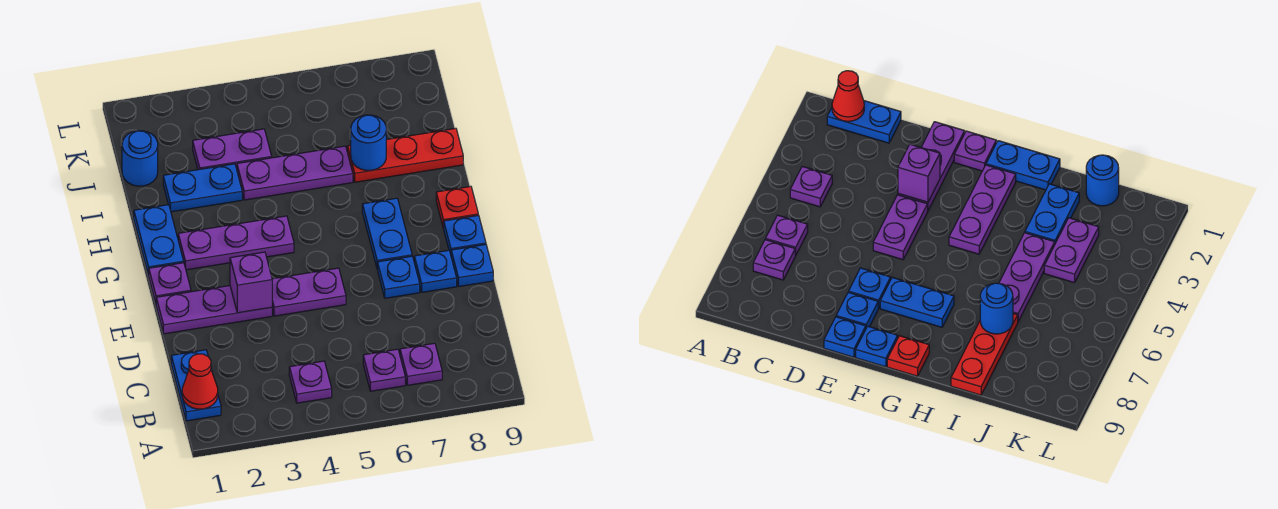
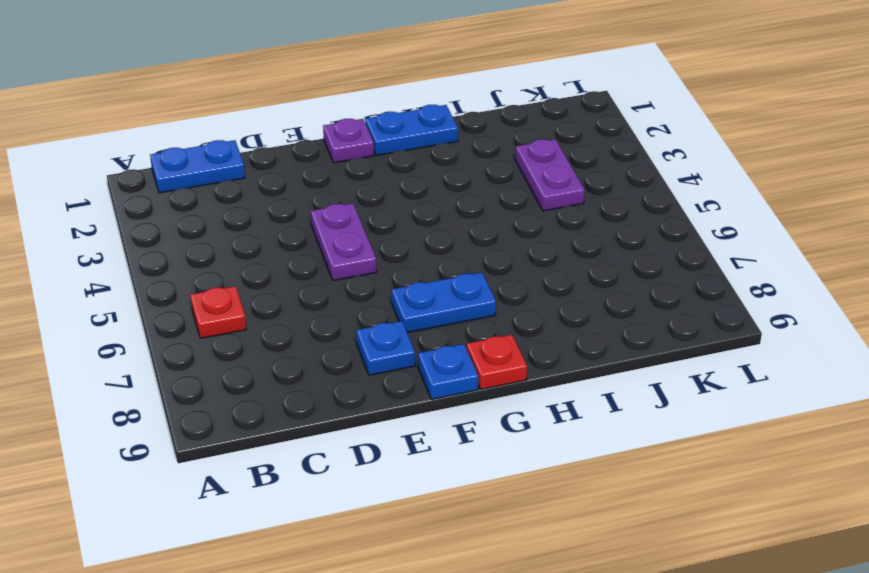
red plate B6 level 1 -> purple plate B6 level 1
none -> purple plate B4 level 1
none -> purple plate B7 level 1
none -> purple plate E1:E3 level 1

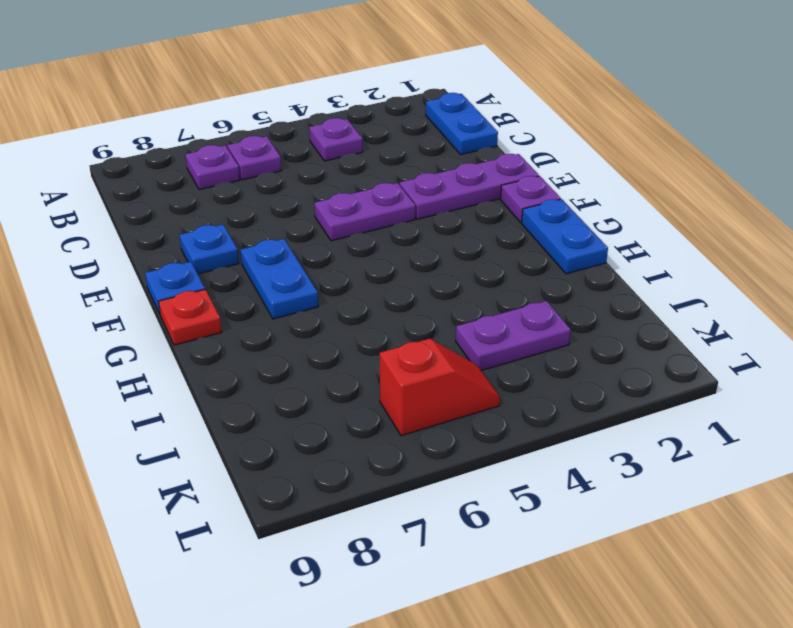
red slope K5:K6 level 1 top 6 -> none
none -> blue plate E7 level 1
none -> blue plate E9 level 1
none -> purple plate G2:G4 level 1

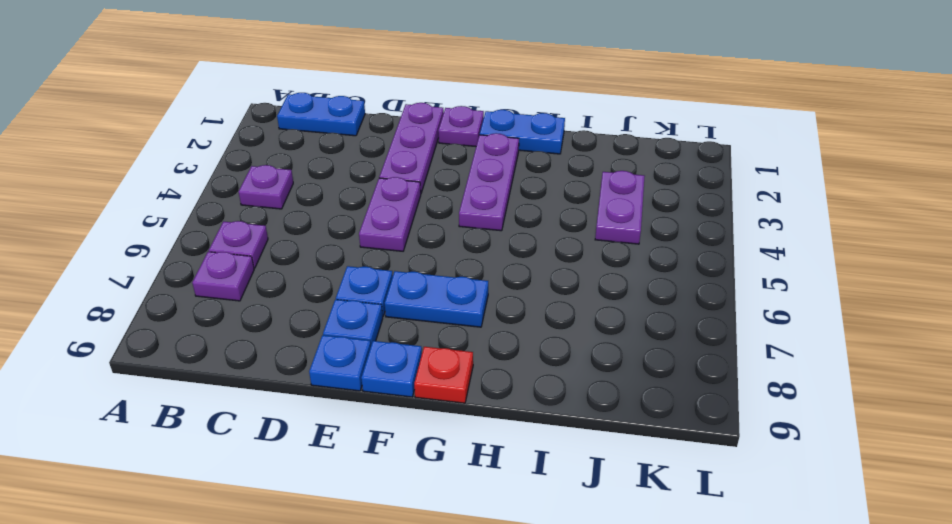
none -> blue plate I2:I3 level 1
none -> purple plate I4:I6 level 1
none -> red plate I7:I9 level 1

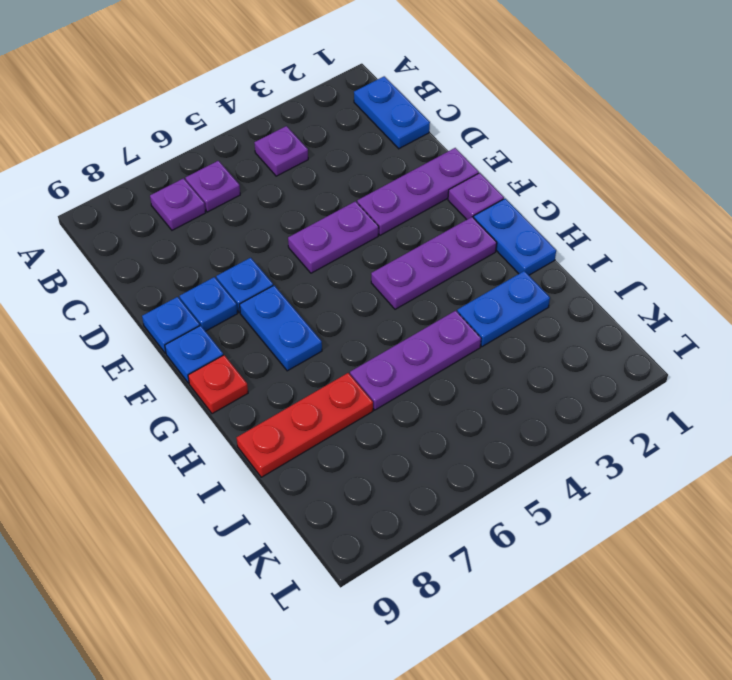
none -> blue round brick J1 level 1
none -> purple plate J3:J4 level 1
none -> red cone B1 level 2

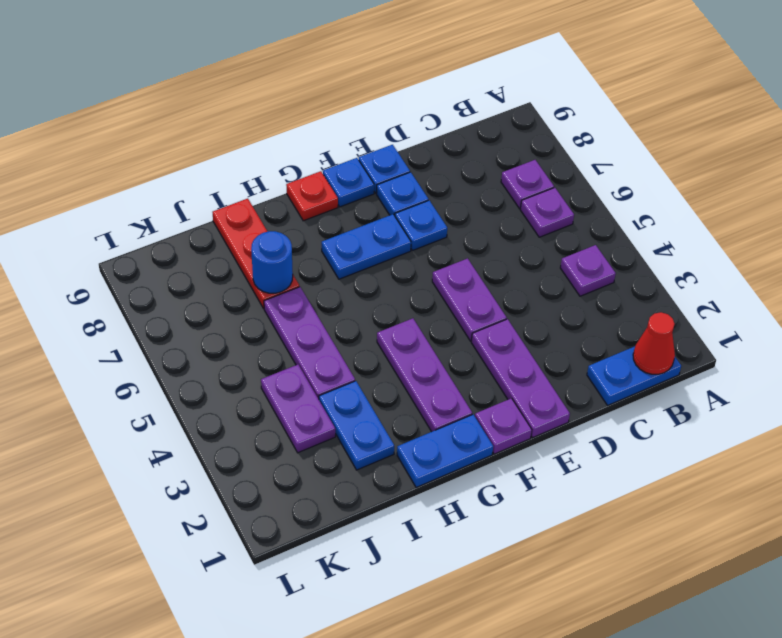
none -> blue round brick J1 level 1
none -> purple brick E3 level 2

